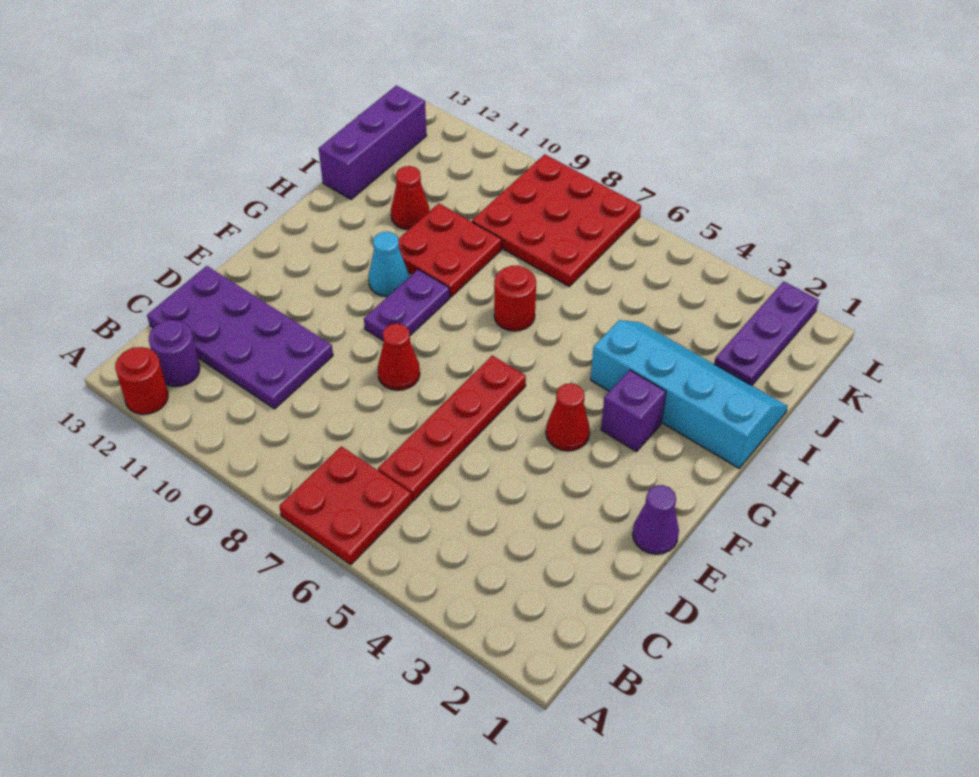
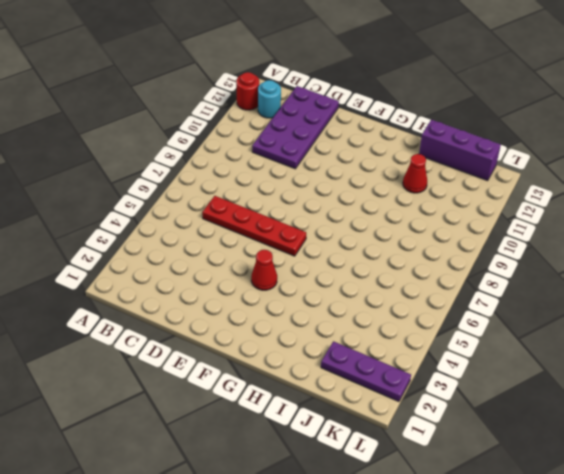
cyan round brick B12 level 1 -> purple round brick B12 level 1
none -> red plate A6:B7 level 1
none -> purple cone E1 level 1
none -> red cone E8 level 1

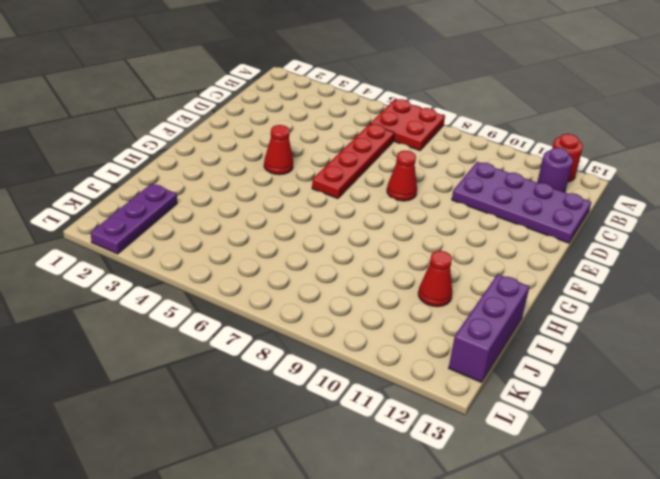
none -> purple cone E1 level 1
none -> purple plate F9:G9 level 1
none -> purple brick G3 level 1

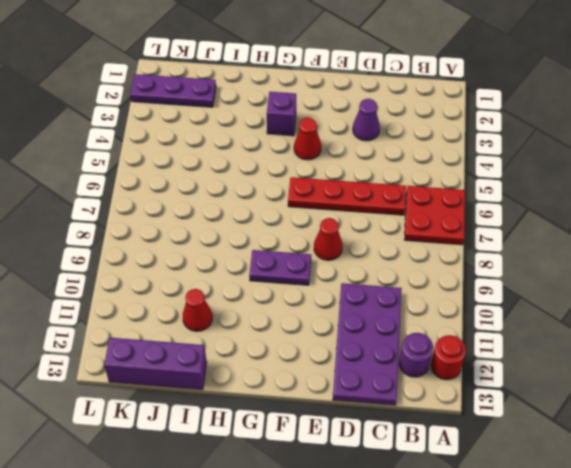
purple cone D3 level 1 -> purple cone E1 level 1
none -> cyan cone G10 level 1
none -> cyan slope H1:I4 level 1 top H
none -> red round brick H7 level 1

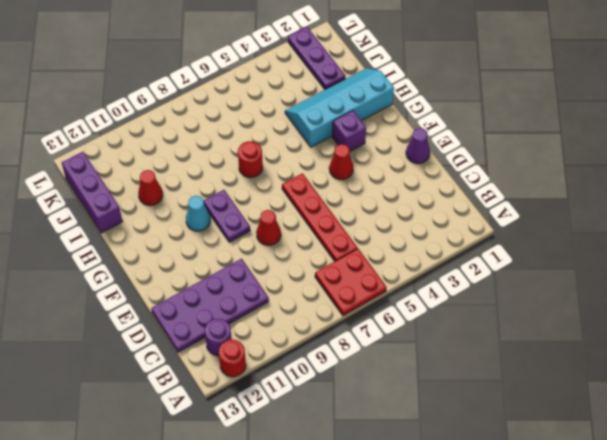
none -> red plate H9:I10 level 1
none -> red plate J7:L9 level 1

